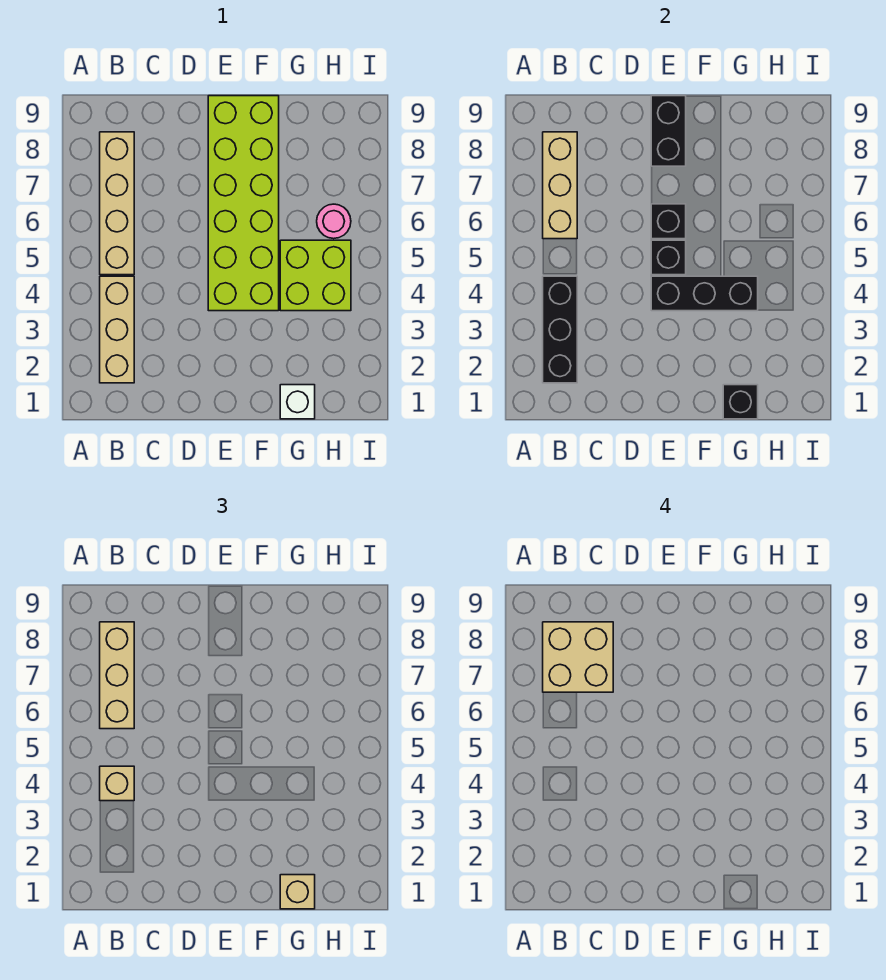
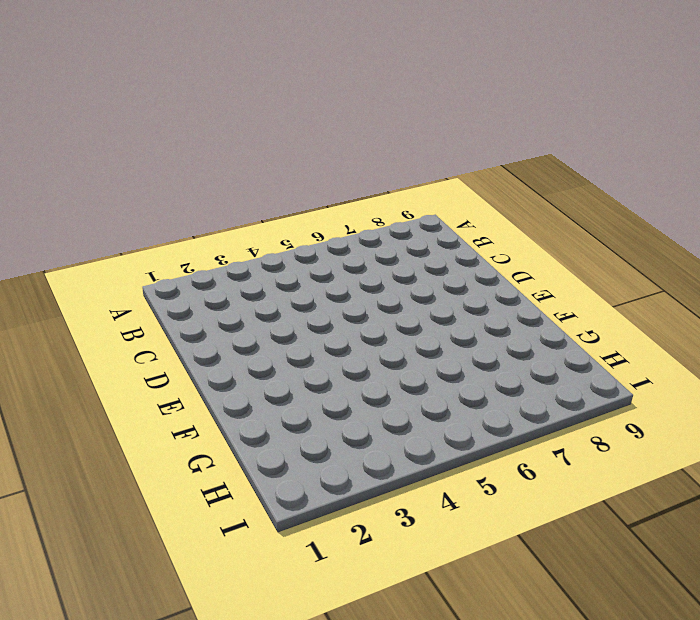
none -> tan brick B2:B4 level 1
none -> tan brick B5:B8 level 1
none -> lime brick E4:F9 level 1

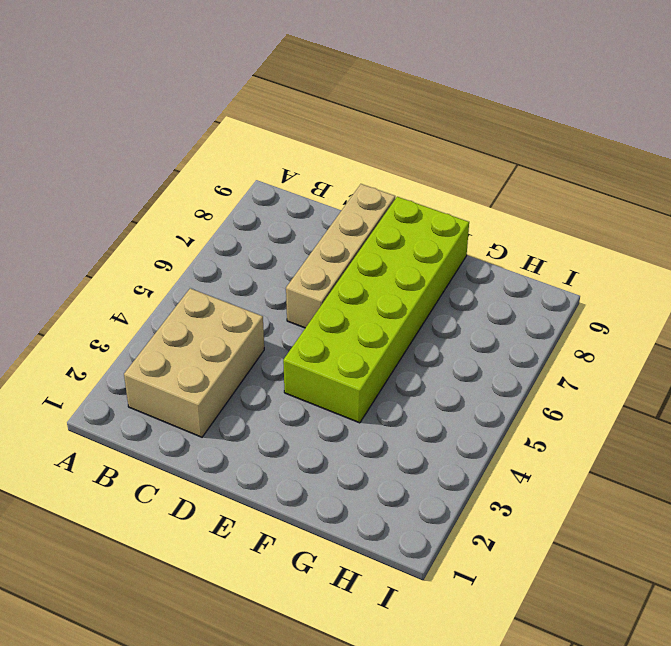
tan brick B2:C4 level 1 -> tan brick B2:B4 level 1
tan brick D6:D9 level 1 -> tan brick B5:B8 level 1
none -> white brick G1 level 1
none -> lime brick G4:H5 level 1
none -> pink round brick H6 level 1

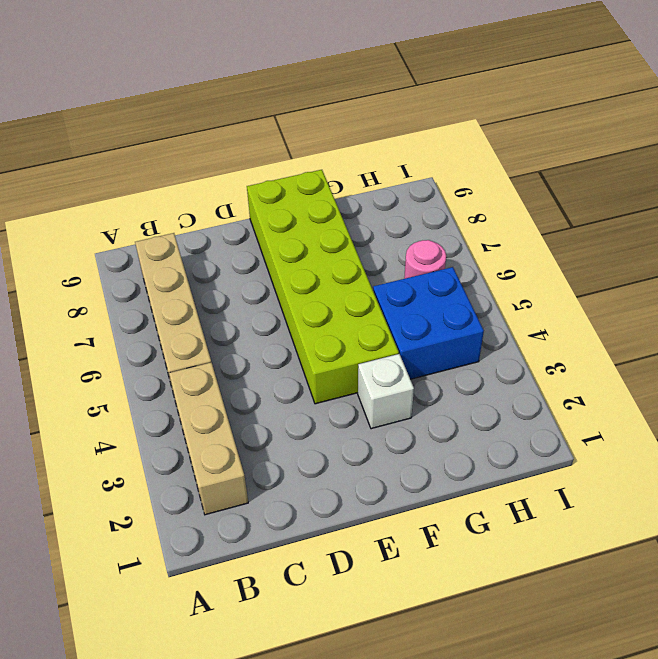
white brick F3 level 1 -> white brick G1 level 1
blue brick G4:H5 level 1 -> lime brick G4:H5 level 1
none -> black brick B2:B4 level 2
none -> tan brick B6:B8 level 2
none -> black brick E4:G4 level 2

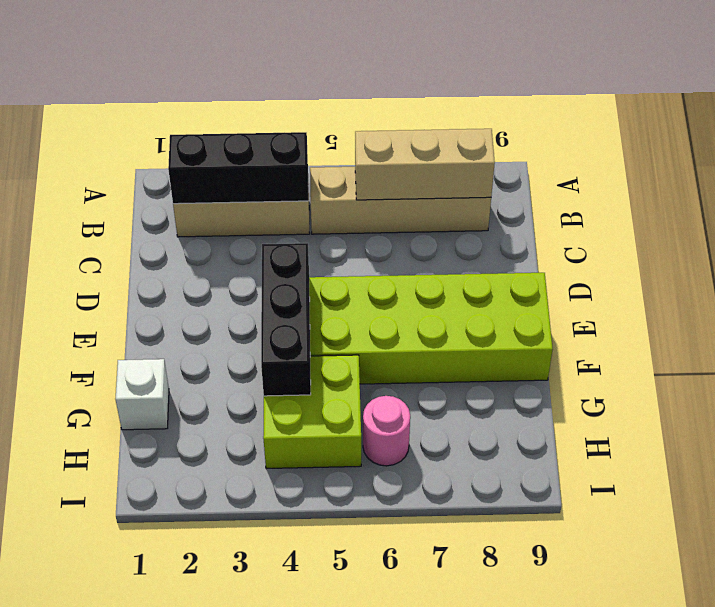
none -> black brick E5 level 2
none -> black brick E6 level 2
none -> black brick E8:E9 level 2

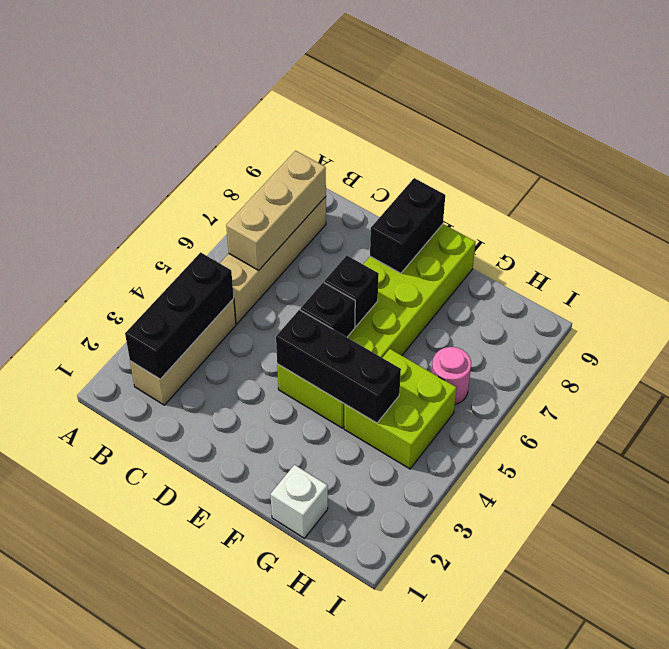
none -> black brick G1 level 2
none -> tan brick B4 level 3
none -> tan brick B6:B8 level 3

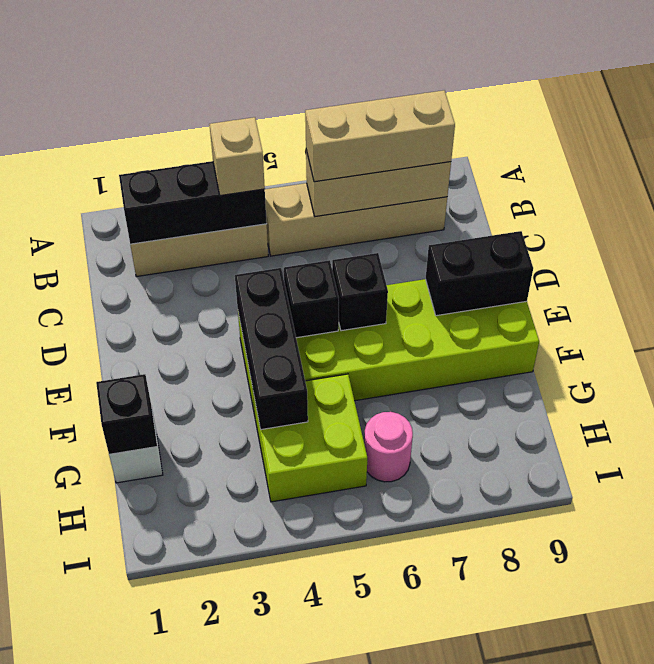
none -> tan brick G1 level 3
none -> tan brick B7:C8 level 4

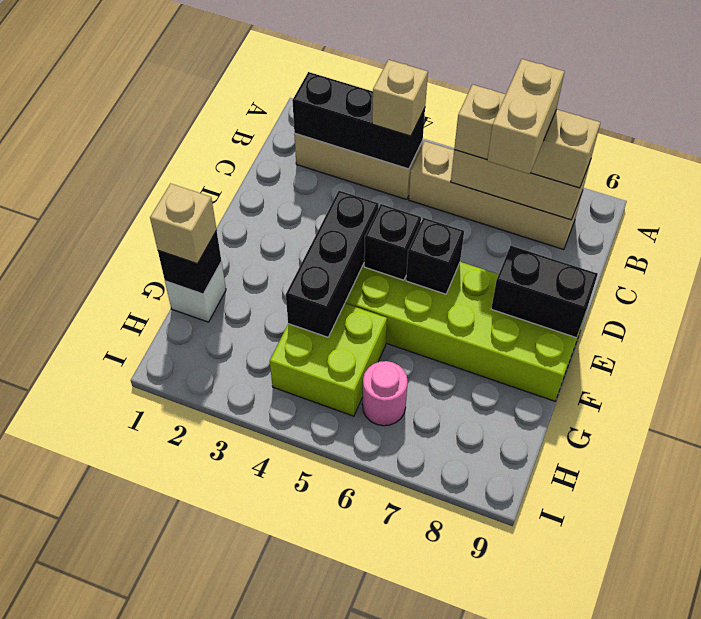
tan brick B7:C7 level 4 -> tan brick B7:C8 level 4

